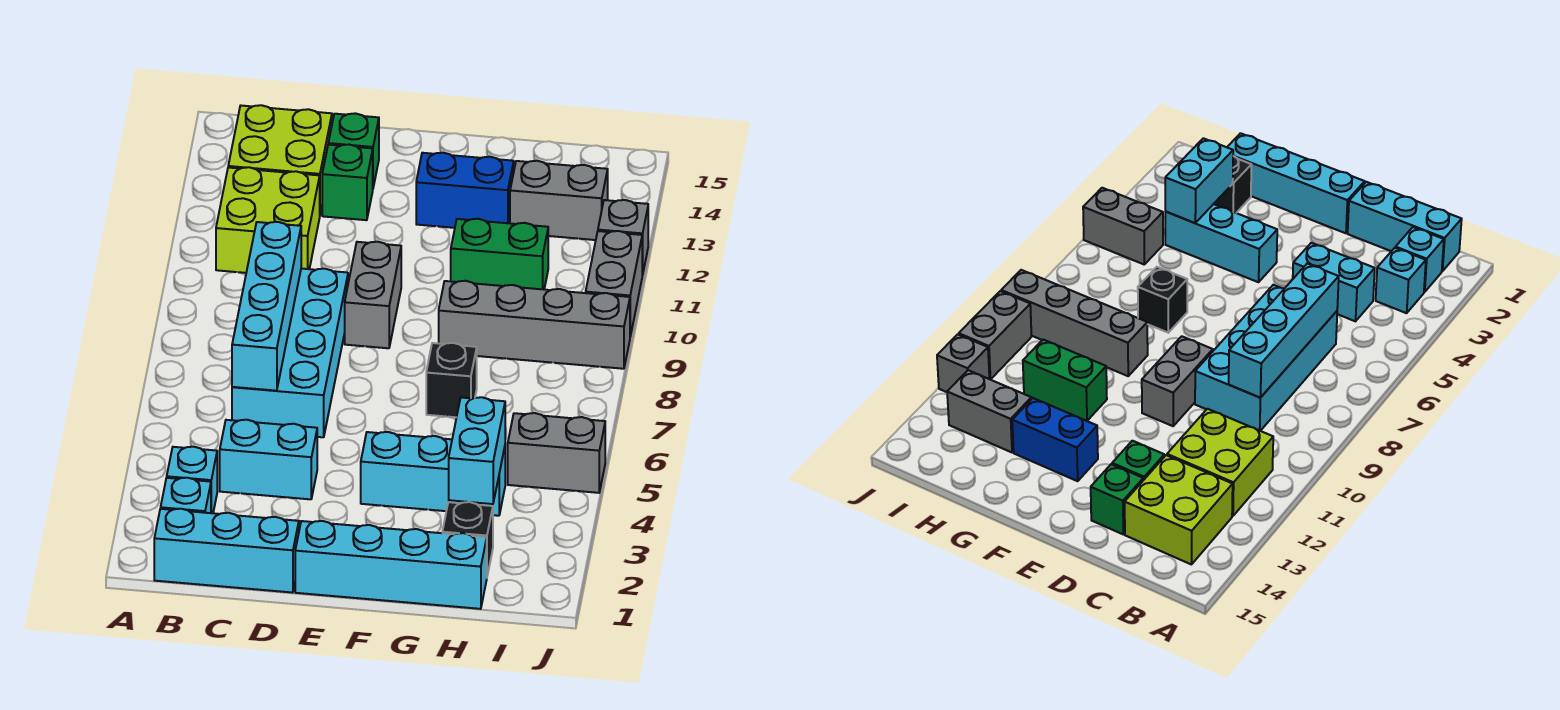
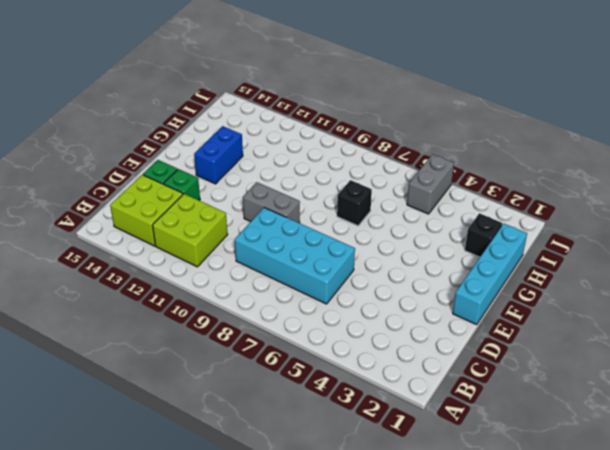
none -> cyan brick B1:D1 level 1
none -> cyan brick B2 level 1
none -> cyan brick B3 level 1

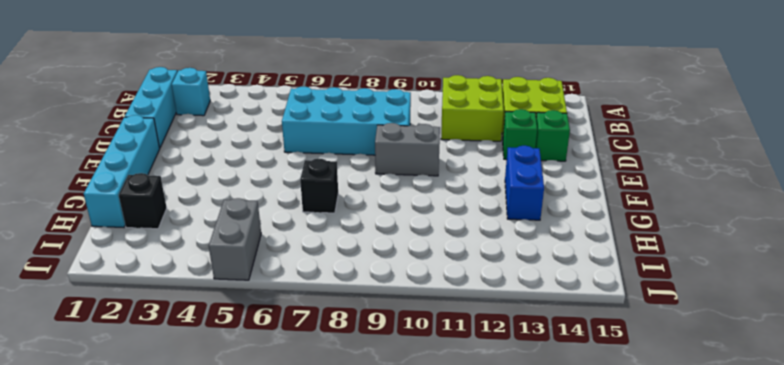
none -> cyan brick B3 level 1
none -> cyan brick C4:D4 level 1
none -> cyan brick F4:H4 level 1

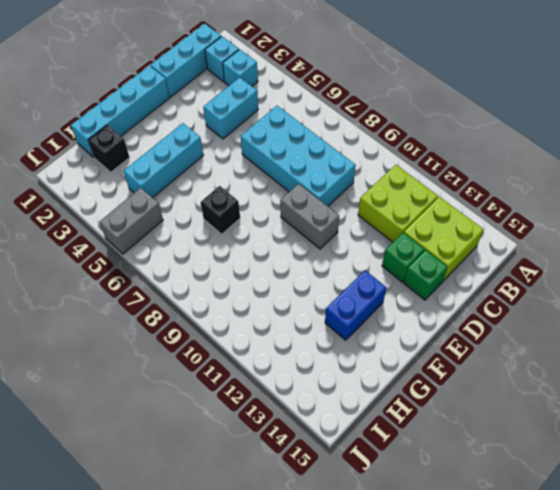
none -> grey brick G9:J9 level 1
none -> green brick G11:H11 level 1
none -> grey brick H13:I13 level 1

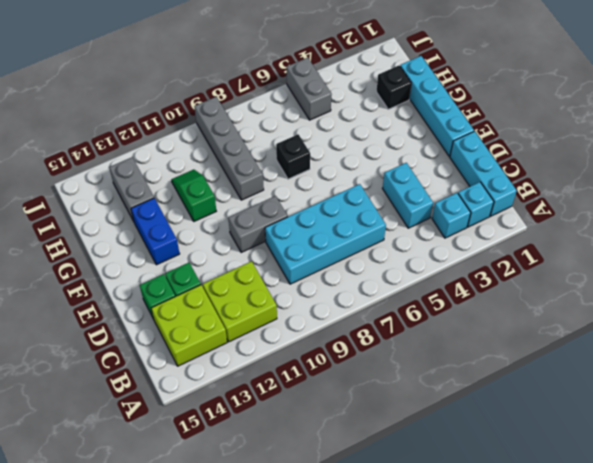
green slope G11:H11 level 1 top G -> green brick G11:H11 level 1
none -> cyan brick F4:H4 level 1
none -> grey brick J10:J11 level 1
none -> grey brick J12 level 1

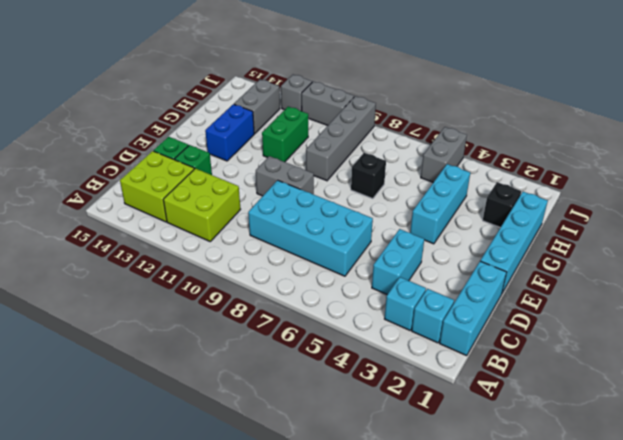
none -> cyan brick C6:C9 level 2
none -> cyan brick H3:H4 level 2

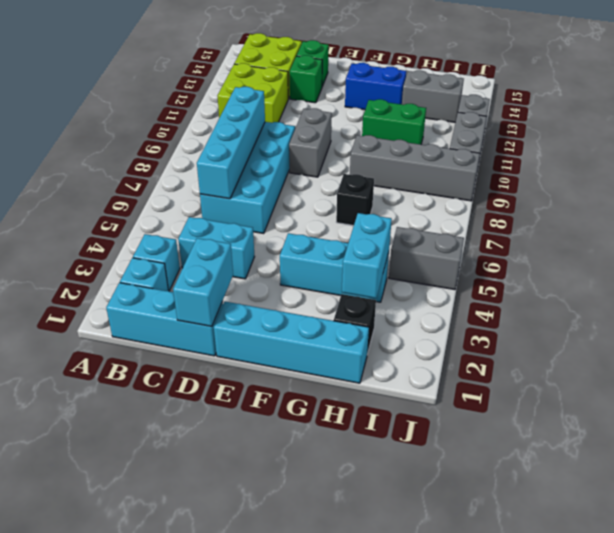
cyan brick D1:D2 level 2 -> none

